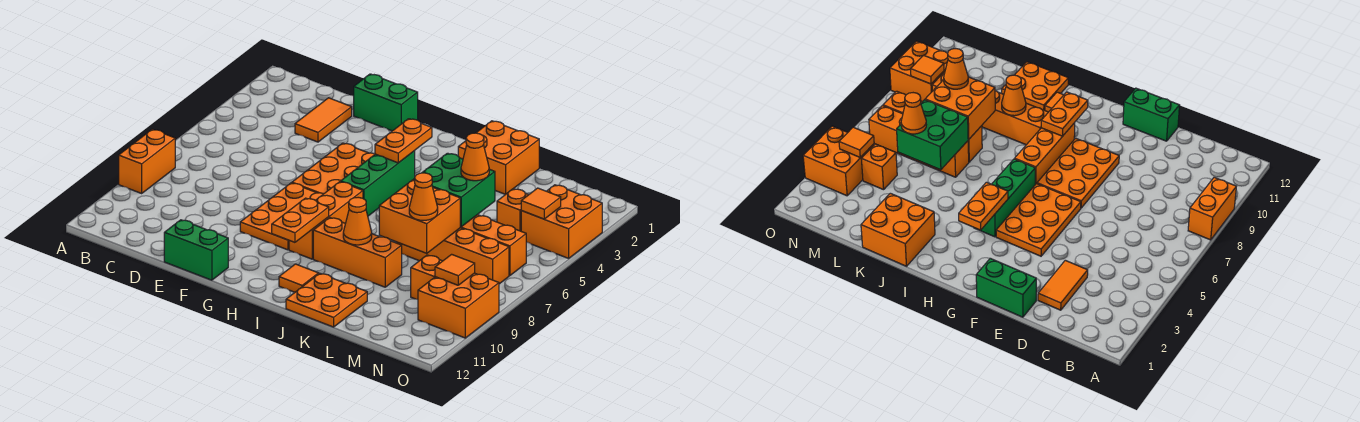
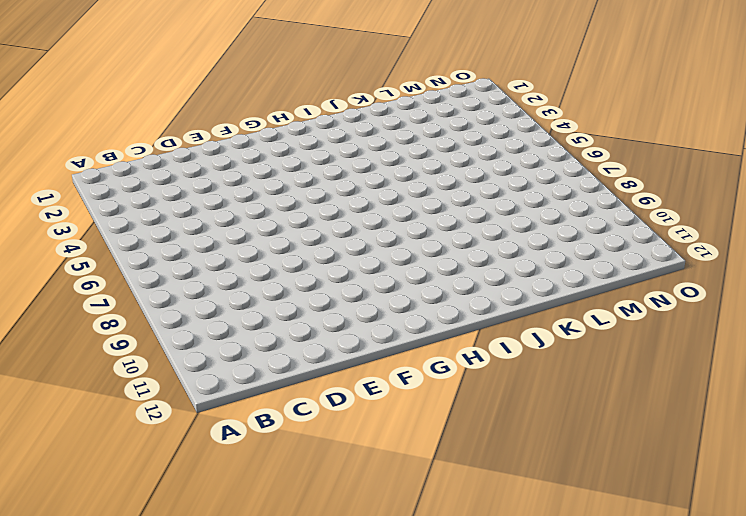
none -> orange brick A8:A9 level 1
none -> orange tile D2:D3 level 1
none -> green brick E1:F1 level 1

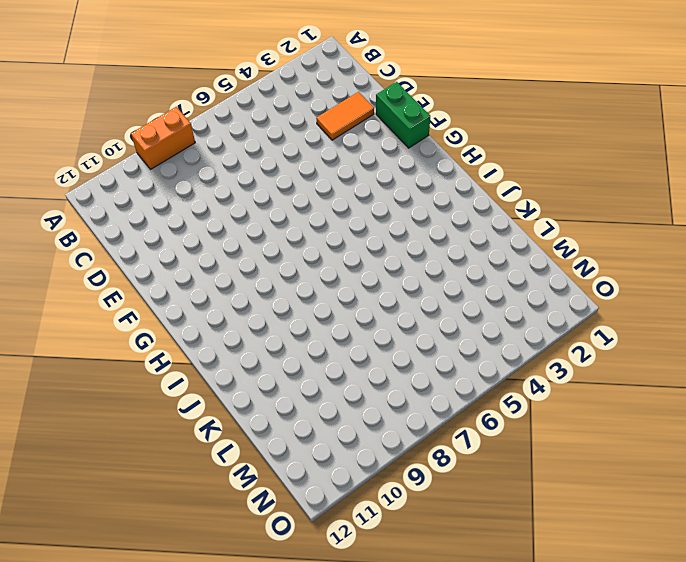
none -> green brick E12:F12 level 1
none -> orange plate F4:G6 level 1
none -> orange plate F7:G9 level 1

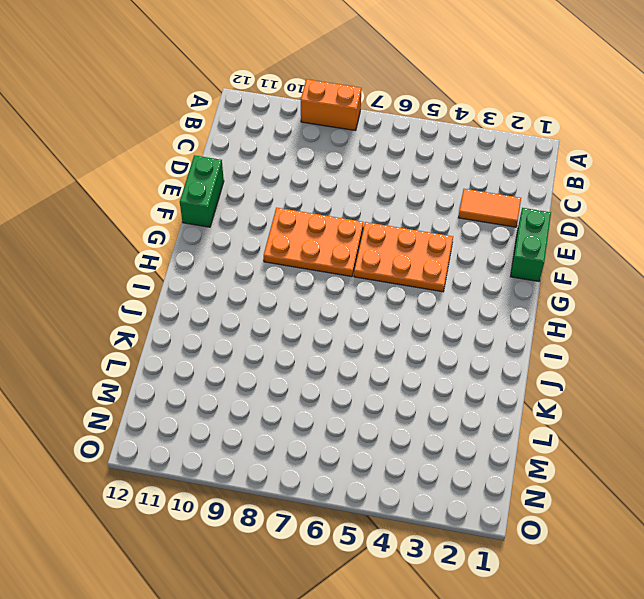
none -> green brick H4:H6 level 1
none -> orange brick H7:H9 level 1
none -> orange brick I9:K9 level 1

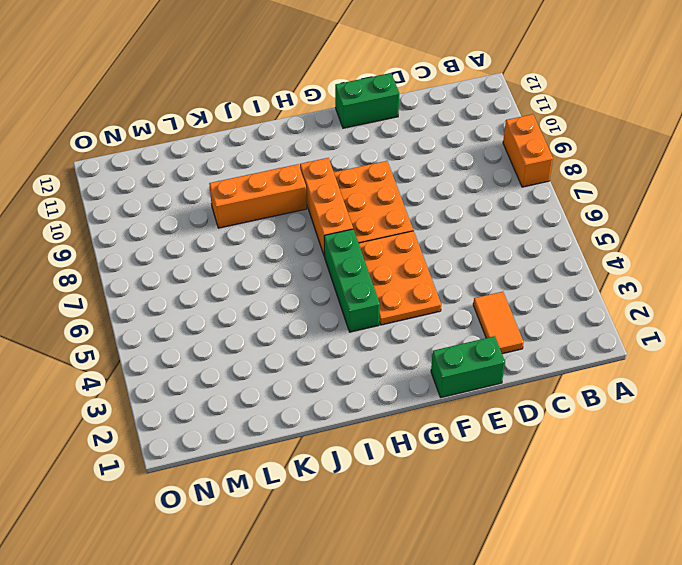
none -> orange tile I11 level 1
none -> orange brick J1:K2 level 1
none -> orange plate J11:K12 level 1

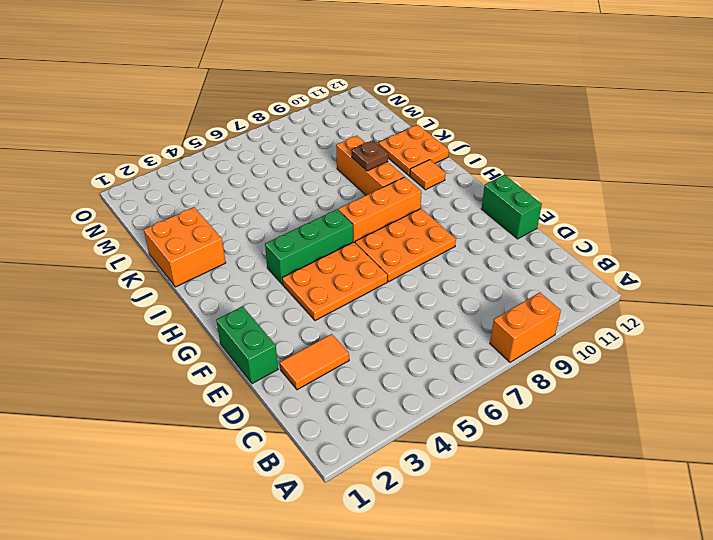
brown plate J9 level 2 -> orange cone J9 level 2
none -> orange brick K6:N6 level 1
none -> orange brick K7:N7 level 1
none -> orange brick M4 level 1

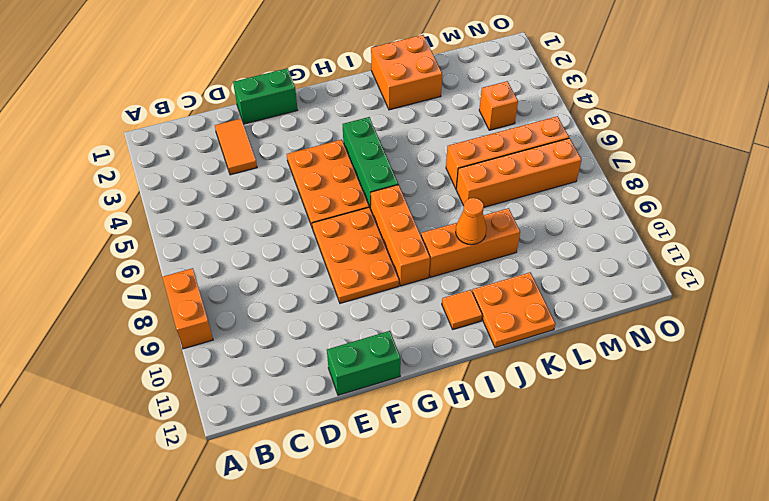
none -> orange brick M9 level 1
none -> orange brick N3:O4 level 1
none -> orange brick N9:O10 level 1

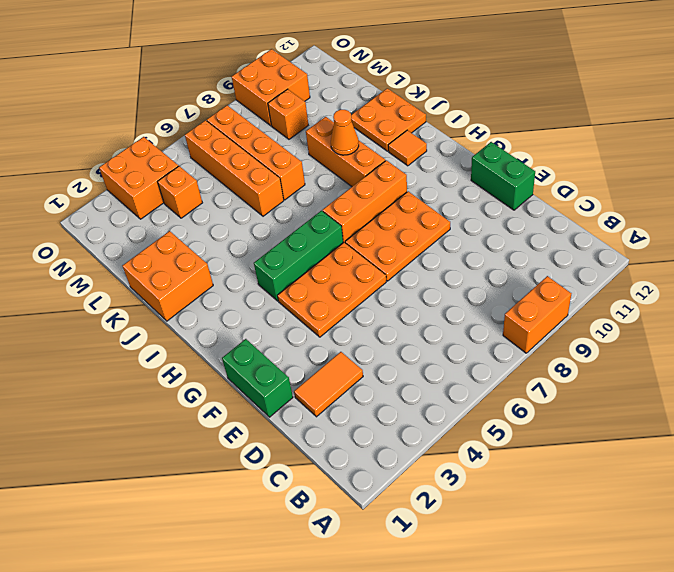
none -> orange plate H3:H4 level 2
none -> orange plate H9:H10 level 2
none -> green brick K5:L6 level 2

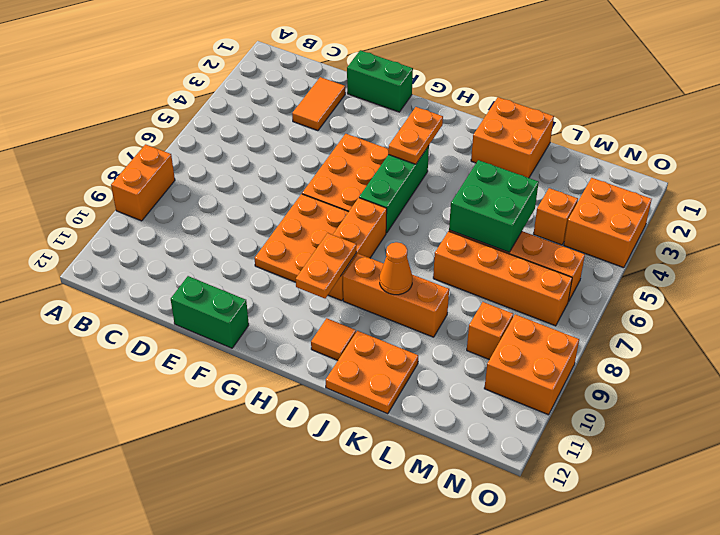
none -> orange brick K7:L8 level 2
none -> orange tile N4 level 2
none -> orange tile N9 level 2

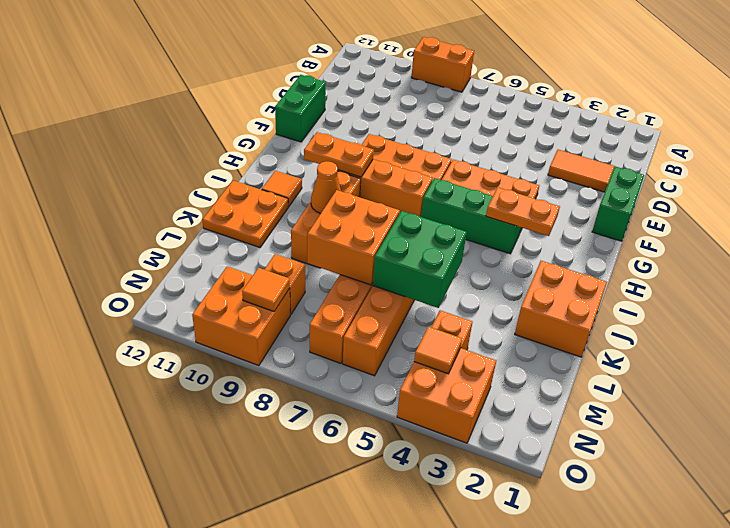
none -> orange cone L5 level 3
none -> orange cone L8 level 3

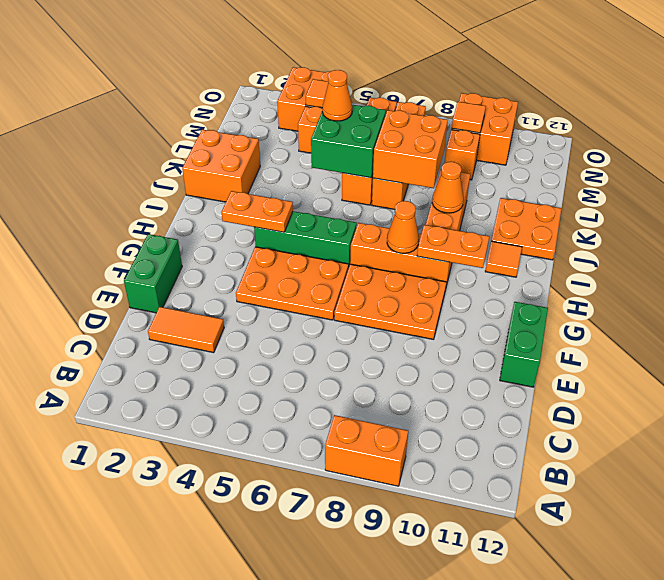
orange cone H8 level 2 -> orange cone L8 level 3

